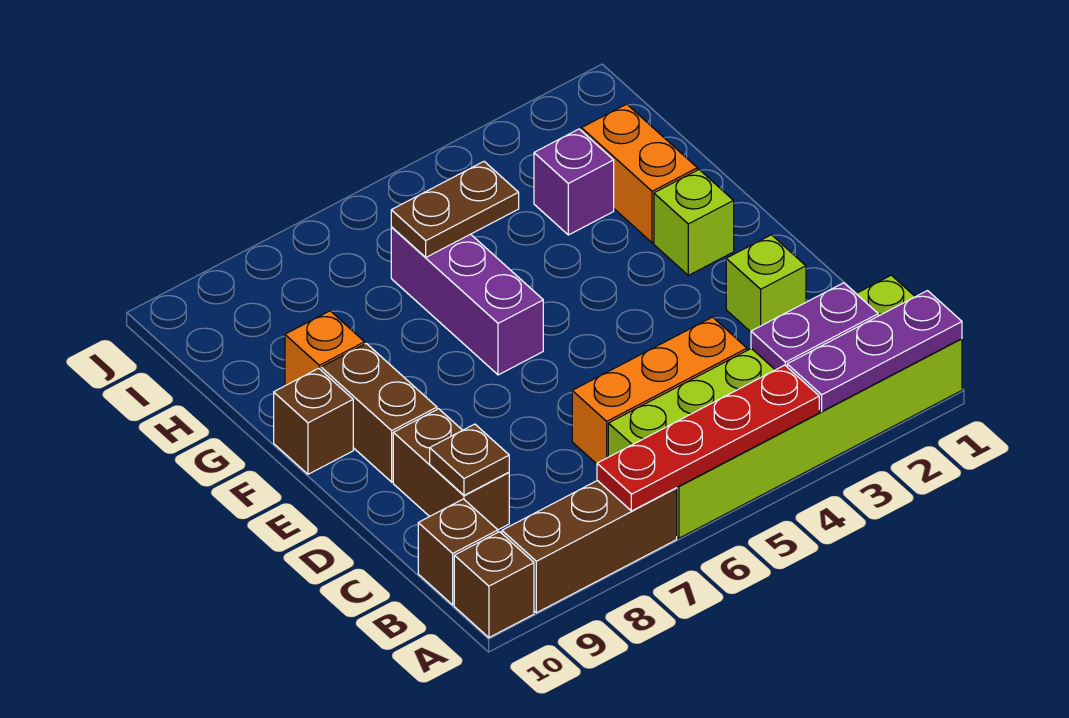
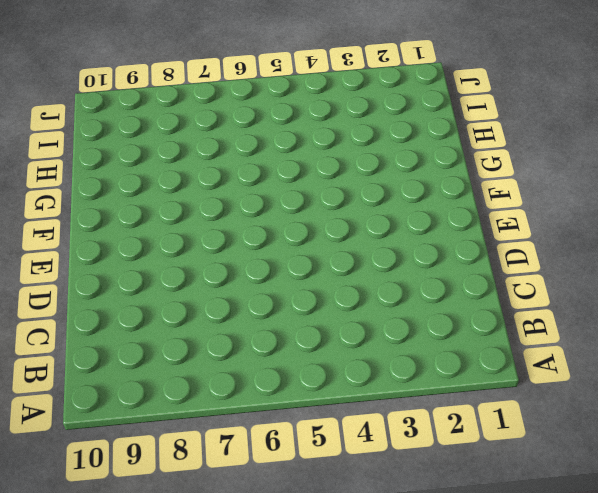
none -> lime brick A1:B6 level 1
none -> brown brick A7:A9 level 1
none -> brown brick A10 level 1

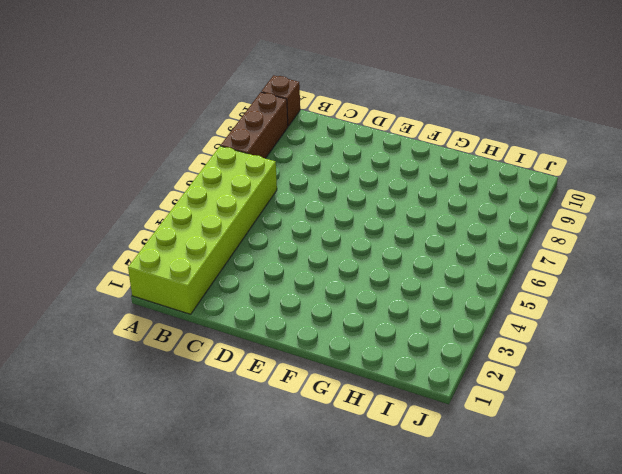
none -> brown brick B10 level 1
none -> orange brick C4:C6 level 1
none -> brown brick C9:D9 level 1

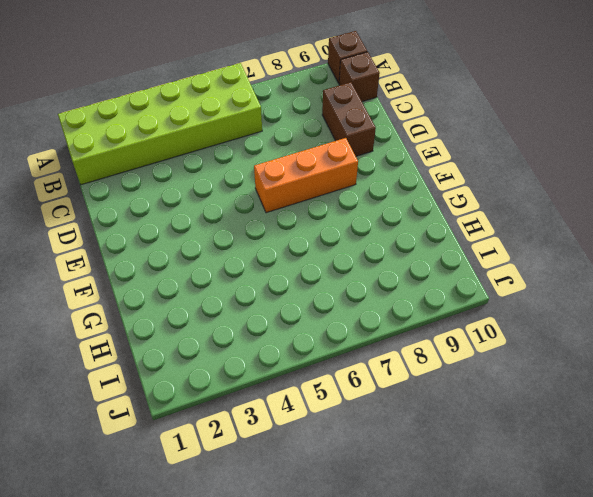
orange brick E6:E8 level 1 -> orange brick C4:C6 level 1
none -> brown brick A7:A9 level 1
none -> lime brick D2 level 1
none -> brown brick E9:F9 level 1

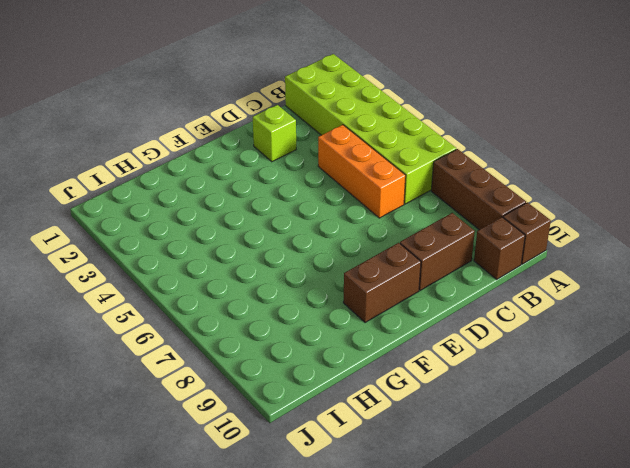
none -> lime brick F2 level 1
none -> purple brick F6:H6 level 1
none -> brown brick F10 level 1

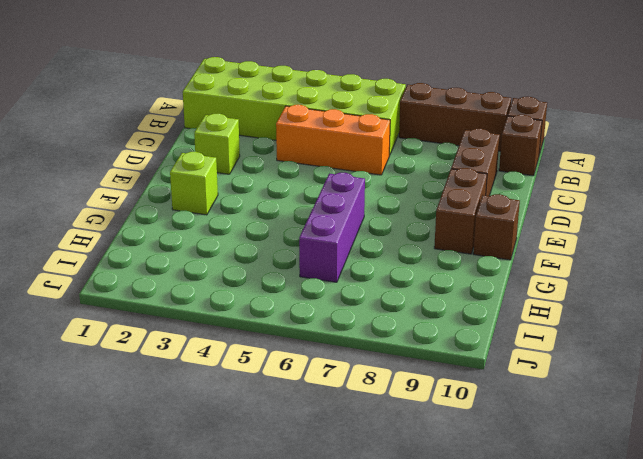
none -> orange brick G2:H2 level 1
none -> orange brick G9 level 1
none -> purple brick H3 level 1

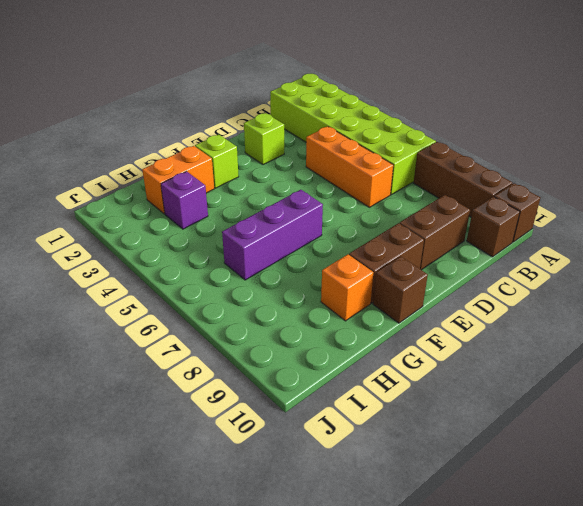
none -> purple plate A1:A3 level 2
none -> red plate A4:A7 level 2
none -> purple plate B2:B3 level 2

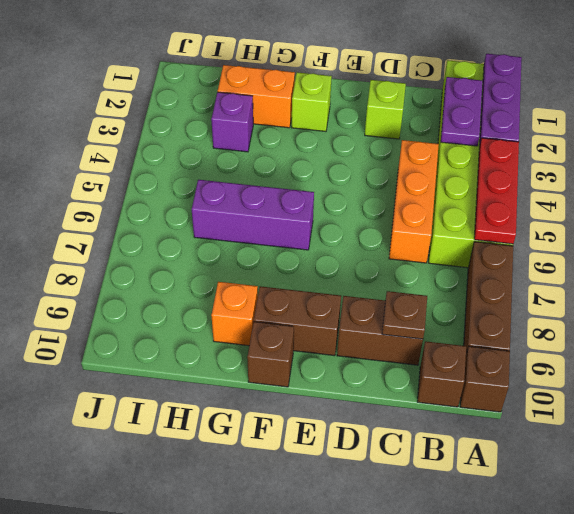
red plate A4:A6 level 2 -> red plate A4:A7 level 2
none -> brown plate H5:H6 level 2

